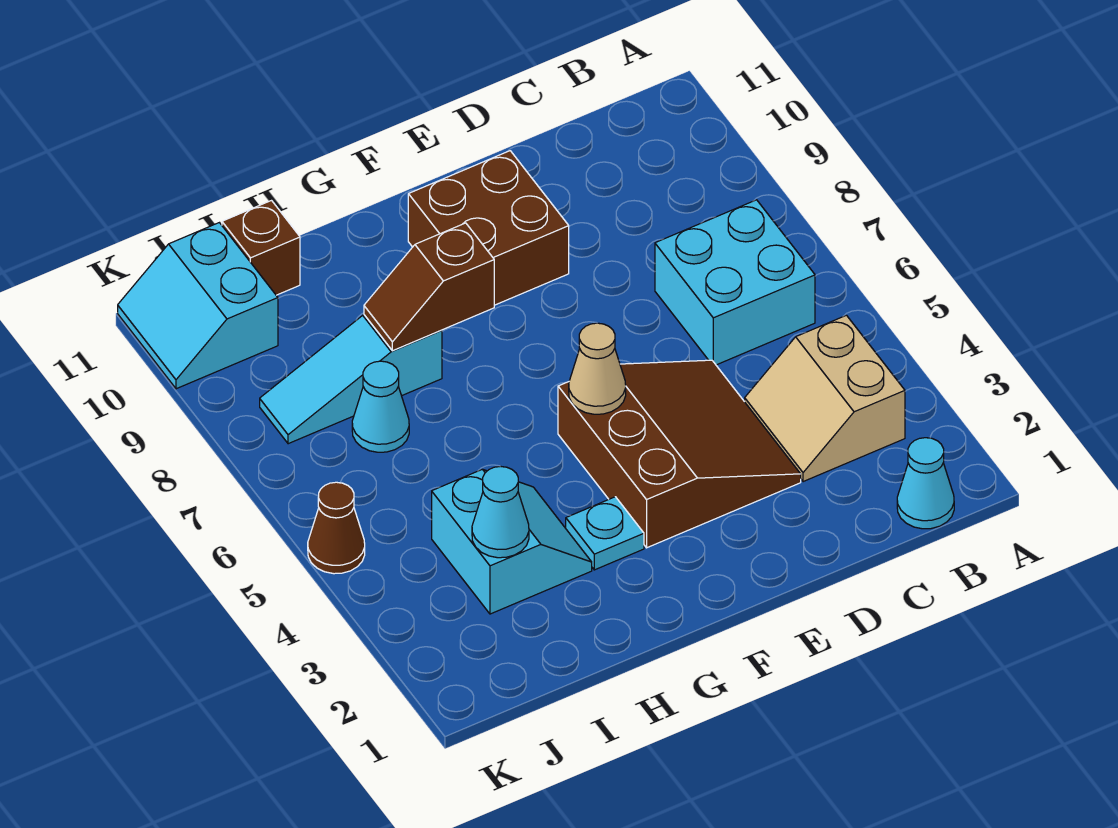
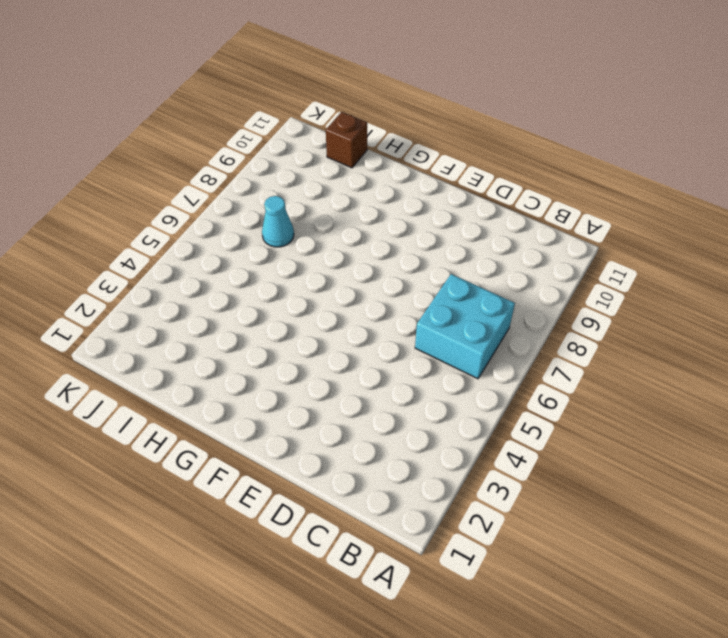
none -> cyan cone B1 level 1
none -> tan slope B3:C4 level 1 top B
none -> brown slope D3:F5 level 1 top F

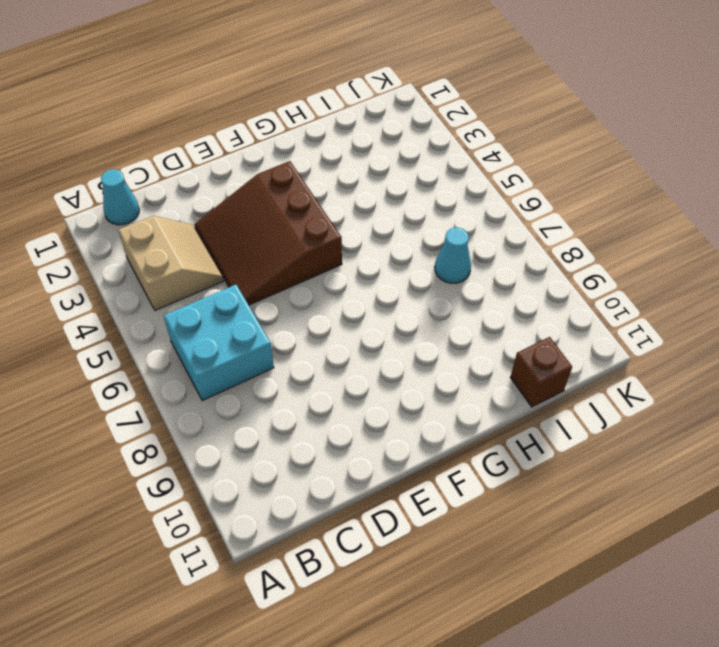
none -> brown brick E9:F10 level 1
none -> cyan plate G3 level 1
none -> cyan slope H3:I4 level 1 top I

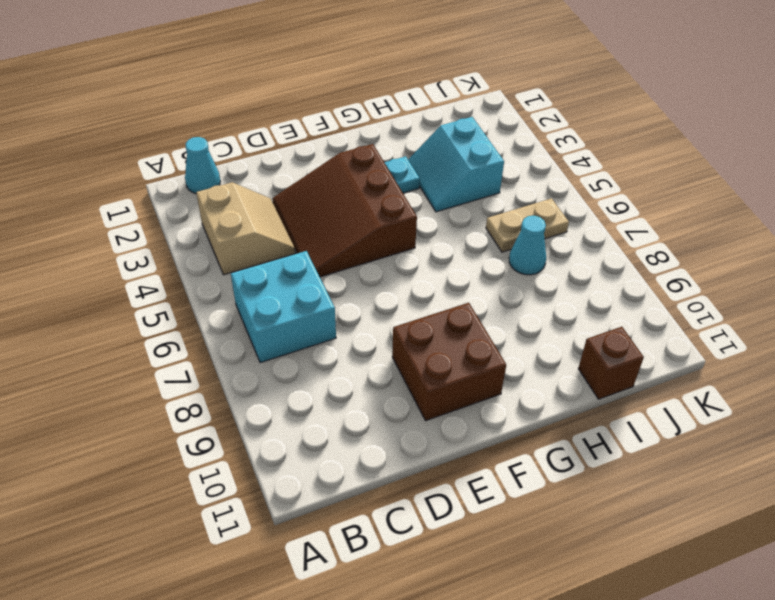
tan plate I6:J6 level 1 -> none
none -> cyan slope H8:J8 level 1 top H
none -> cyan slope J10:K11 level 1 top J
none -> brown cone K5 level 1

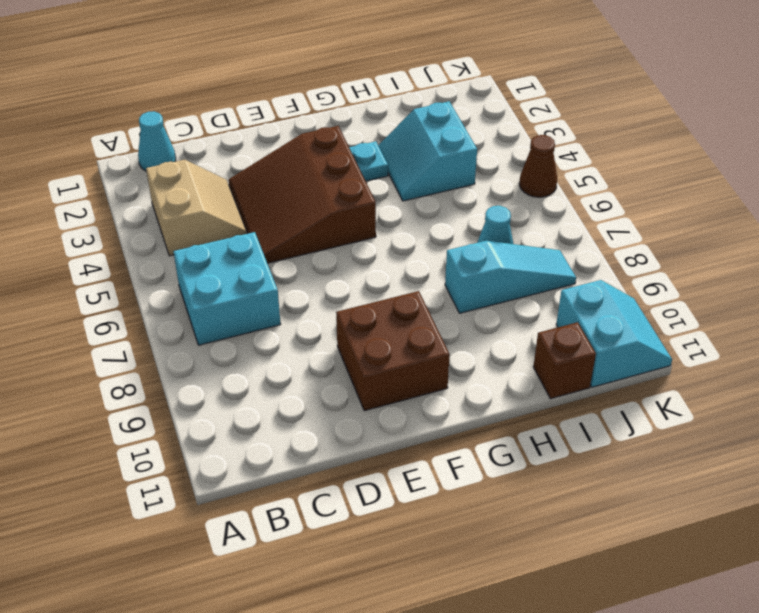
none -> tan cone F5 level 2
none -> brown slope G8:H8 level 2 top G
none -> cyan cone I3 level 2

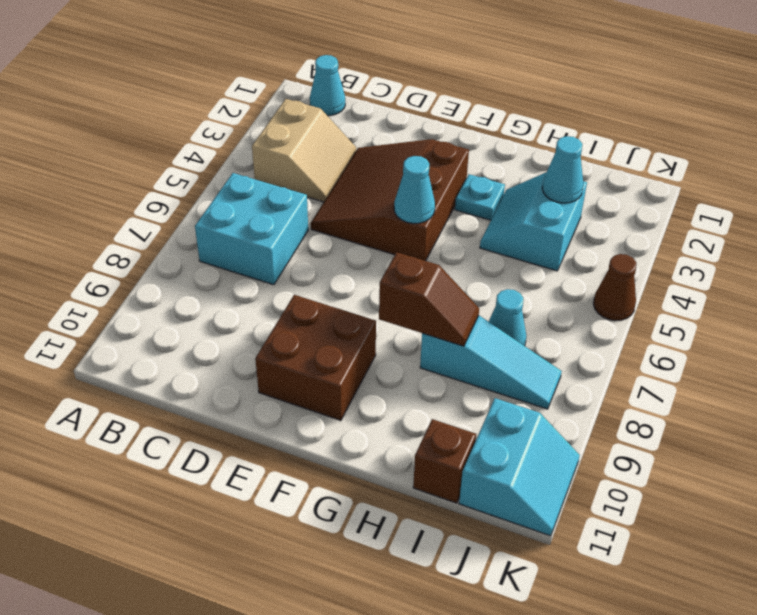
cyan cone F5 level 2 -> tan cone F5 level 2

